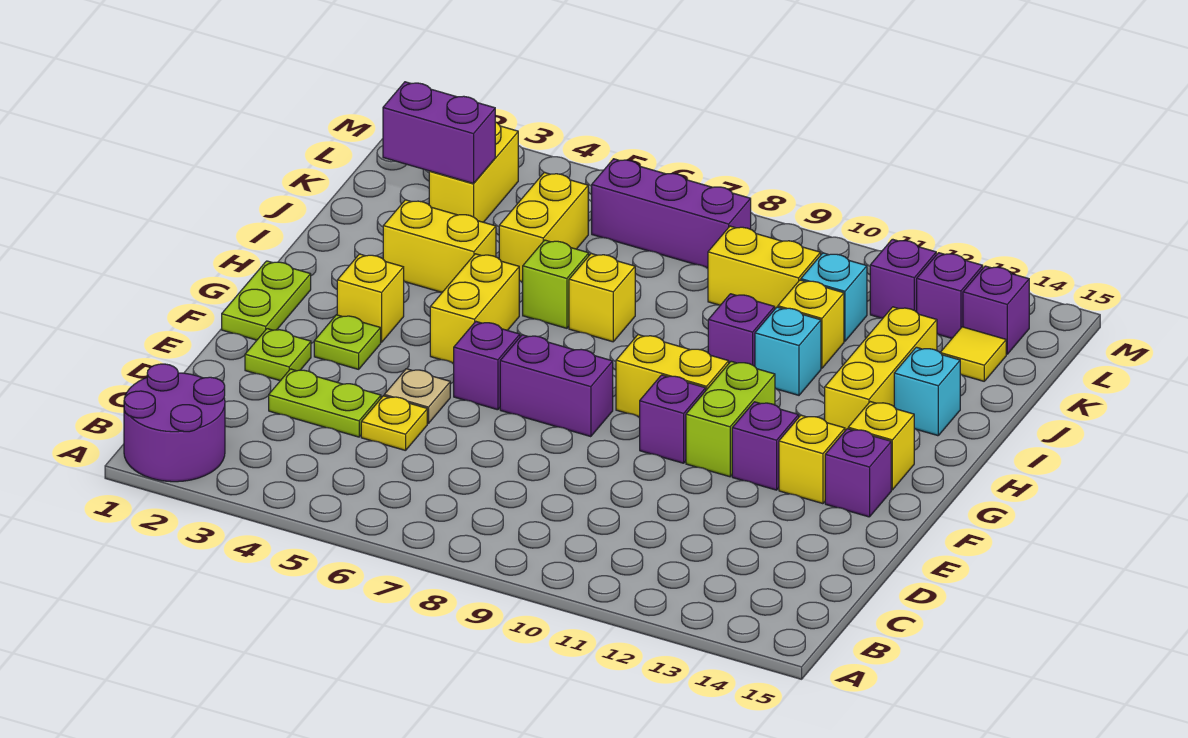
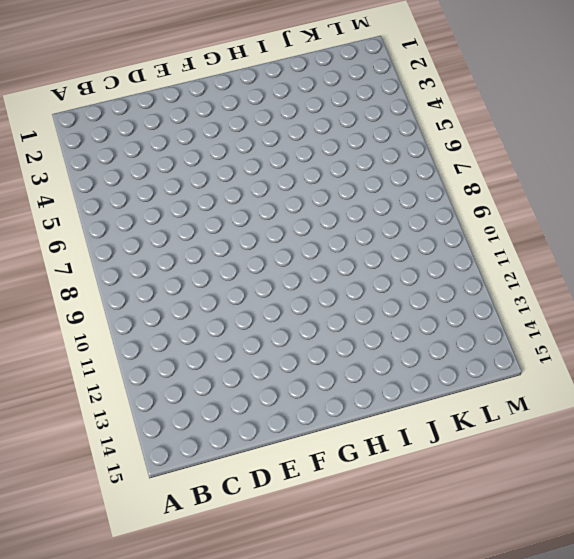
none -> purple round brick A1:B2 level 1
none -> lime plate D3:D4 level 1
none -> yellow plate D5 level 1
none -> lime plate E2 level 1

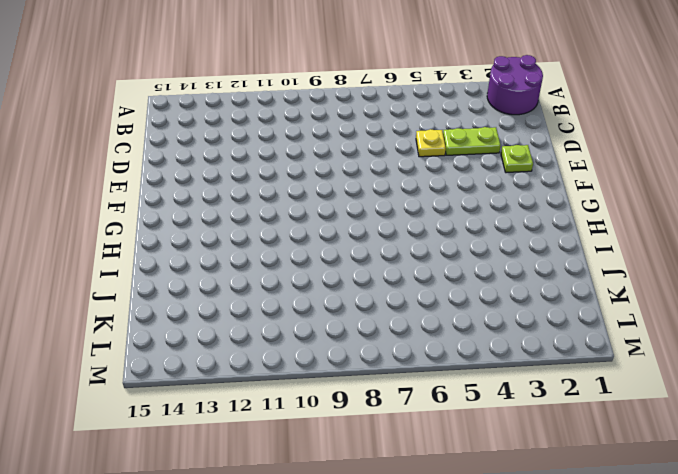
none -> tan plate E5 level 1
none -> lime plate F1:G1 level 1
none -> lime plate F3 level 1
none -> purple brick F6 level 1

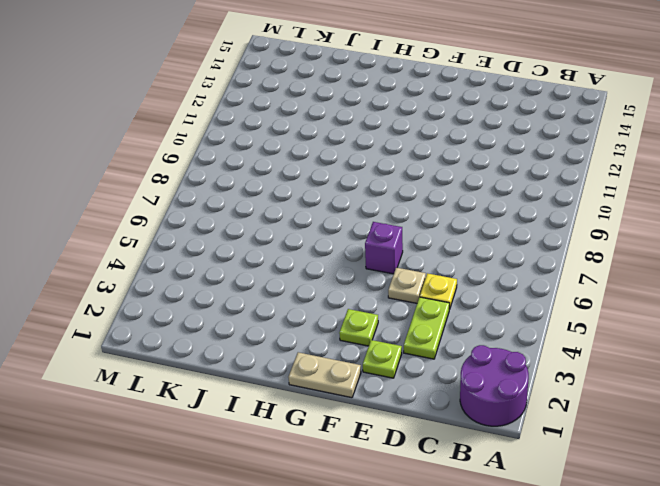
tan plate F1:G1 level 1 -> lime plate F1:G1 level 1
none -> purple brick F7:F8 level 1
none -> purple brick F10 level 1
none -> lime brick F11:G11 level 1
none -> purple brick F12 level 1

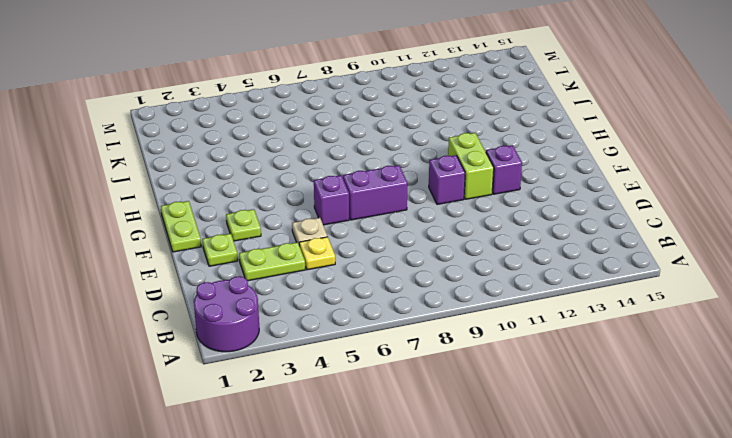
none -> yellow brick F13 level 1
none -> purple brick F14 level 1
none -> yellow brick G3 level 1
none -> yellow brick G5:H5 level 1

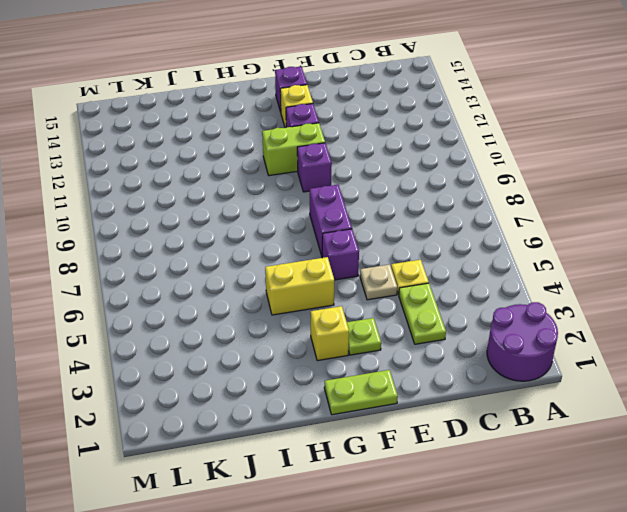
none -> lime plate E2 level 1
none -> yellow brick G9:G10 level 1
none -> yellow brick G14 level 1
none -> yellow brick H13:J13 level 1

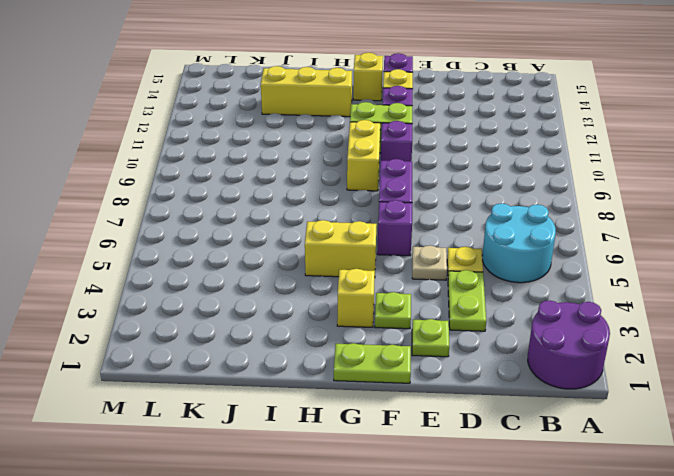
cyan round brick B5:C6 level 1 -> none
none -> yellow brick I3:I4 level 1
none -> lime brick I6 level 1
none -> yellow brick I7 level 1
none -> purple brick I10 level 1

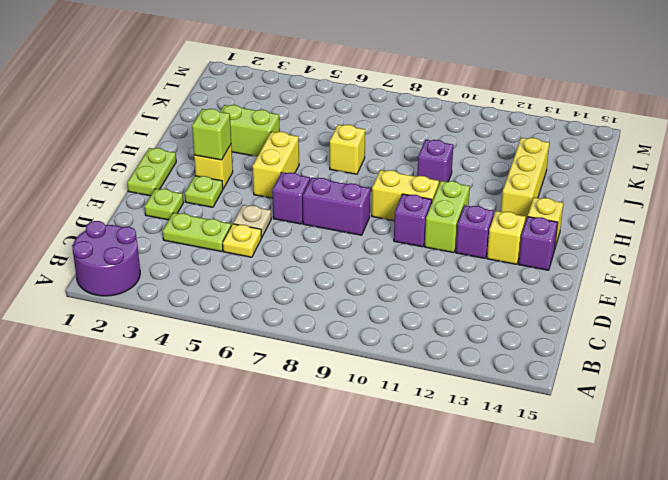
lime brick G3 level 2 -> lime brick I6 level 1
lime brick I3:I4 level 1 -> yellow brick I3:I4 level 1
none -> cyan brick I11 level 1
none -> cyan brick I14 level 1
none -> yellow brick J5:K5 level 1
none -> yellow brick J11 level 1

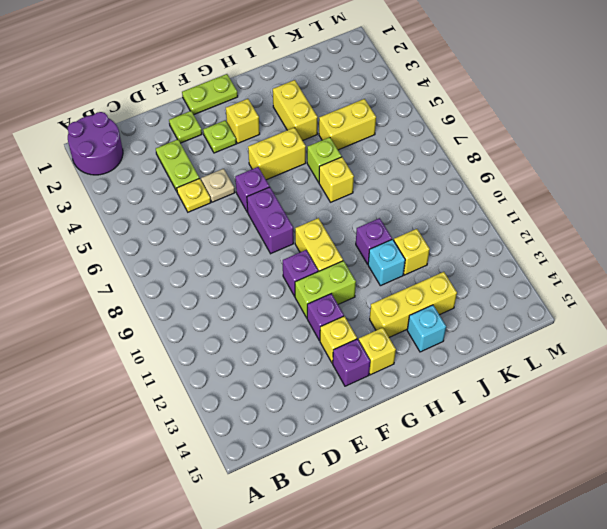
none -> yellow brick K3:L3 level 1
none -> yellow brick K9:K10 level 1
none -> cyan brick K11 level 1
none -> yellow tile K14 level 1

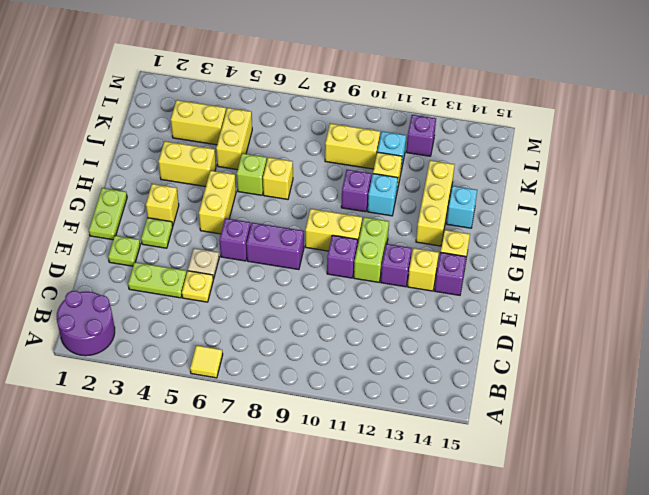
yellow tile A6 level 1 -> yellow tile K14 level 1
yellow brick K3:K4 level 1 -> yellow brick K3:L3 level 1
none -> purple brick L6:L8 level 1
none -> purple brick L13 level 1
none -> purple brick L14 level 1
none -> purple brick K2:K3 level 2

